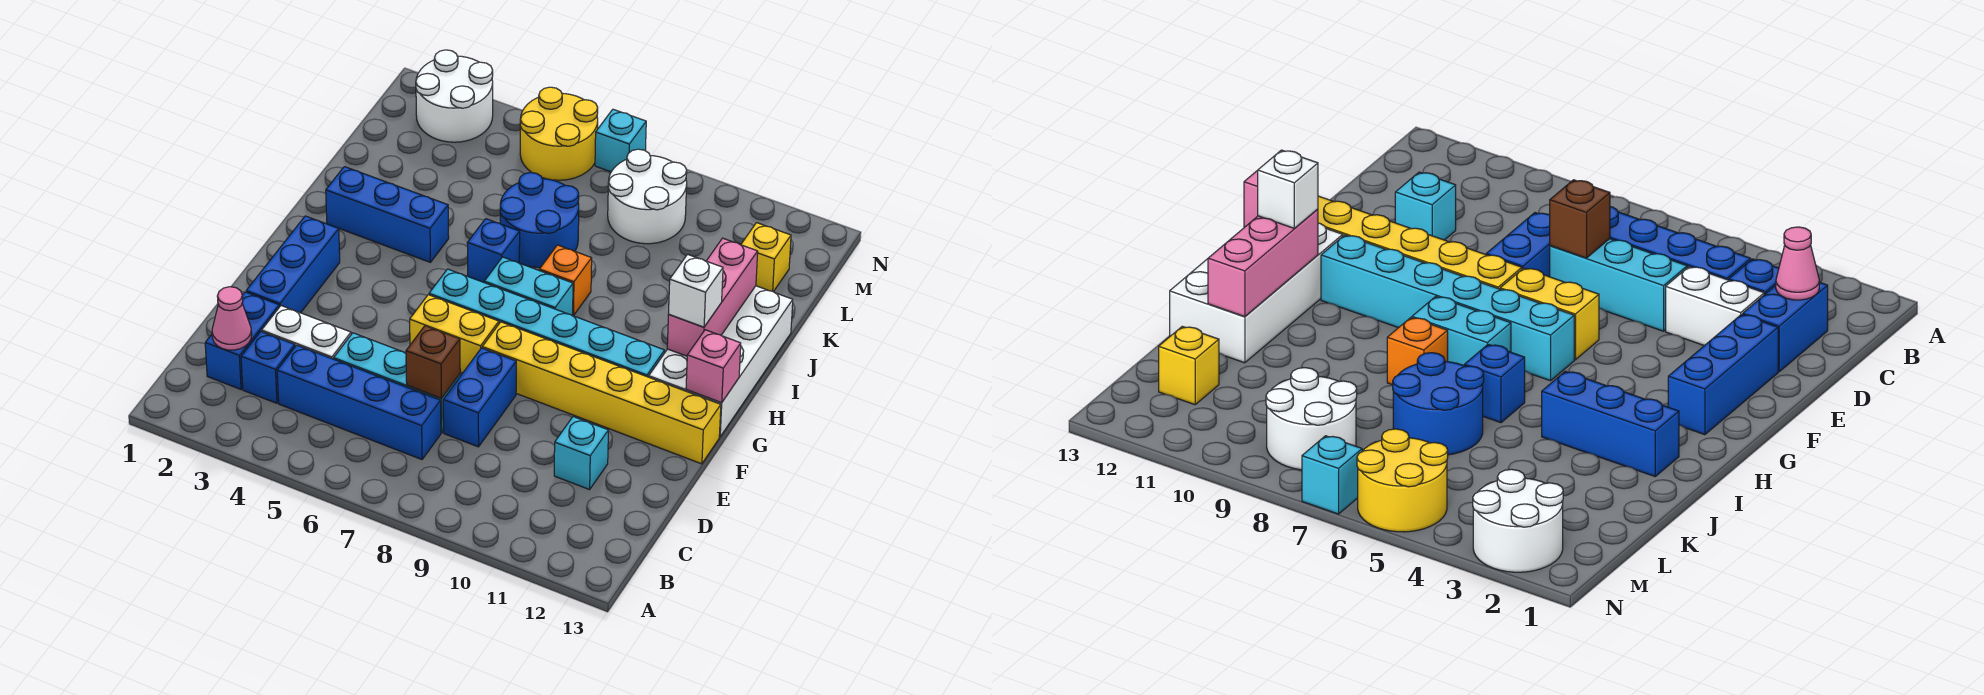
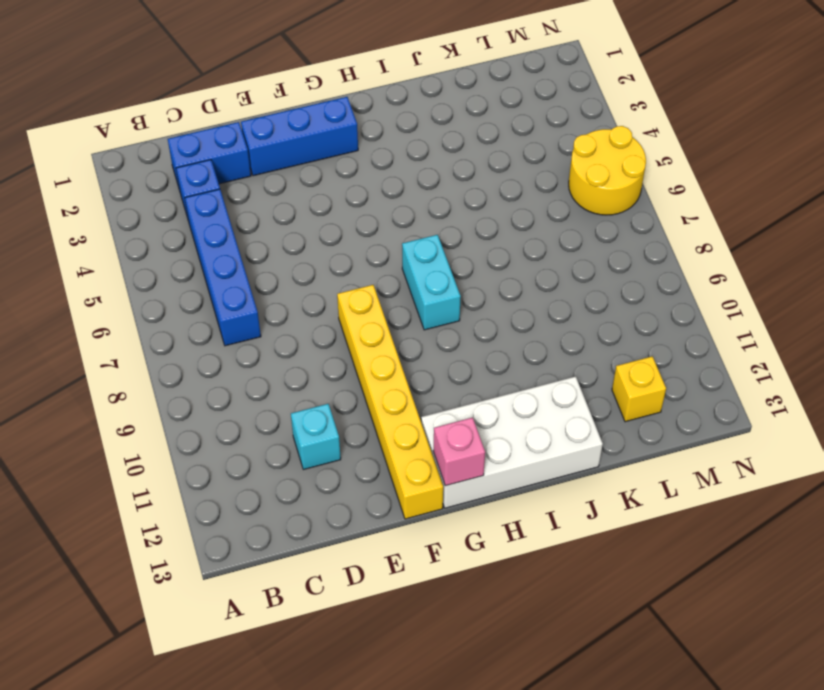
none -> white brick D3:D4 level 1
none -> cyan brick D5:D7 level 1
none -> blue brick D8:E8 level 1

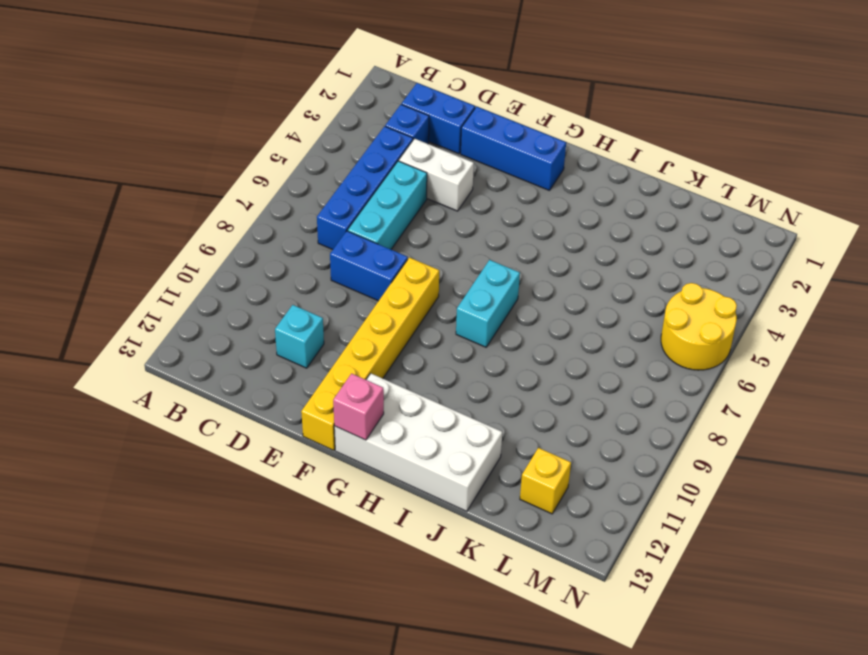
white brick D4:E4 level 1 -> white brick D3:D4 level 1
none -> yellow brick F6:F7 level 1
none -> cyan brick G6:G11 level 1
none -> blue brick I2:I4 level 1

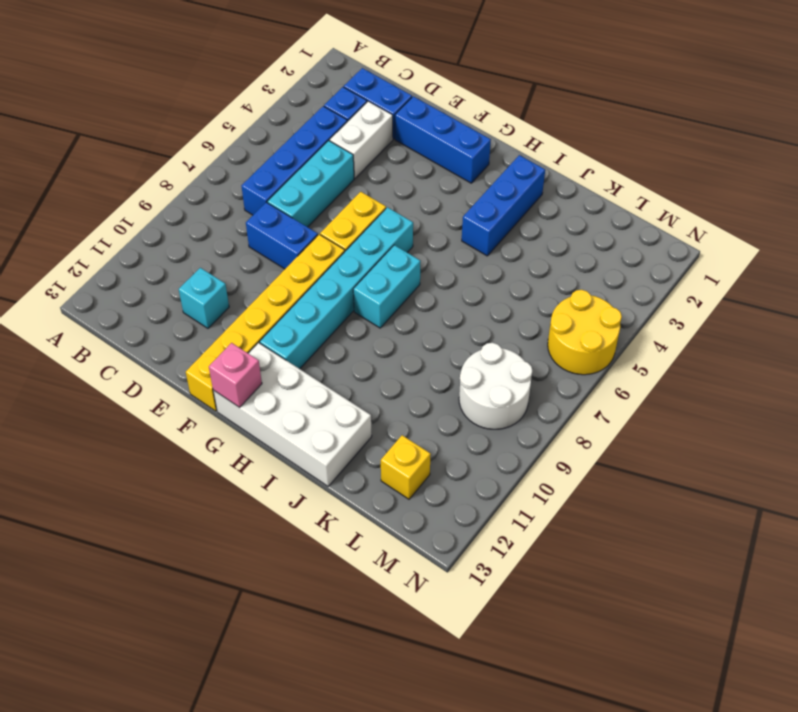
none -> blue brick I6 level 1
none -> orange brick I8 level 1
none -> blue round brick J6:K7 level 1

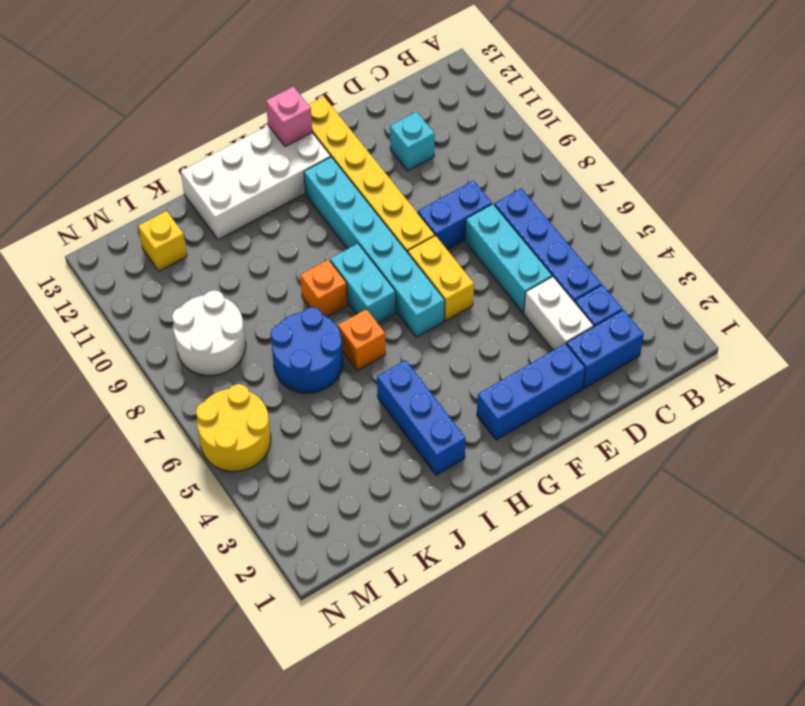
orange brick I6 level 1 -> blue brick I6 level 1
none -> white round brick M2:N3 level 1
none -> cyan brick N7 level 1
none -> pink cone C2 level 2

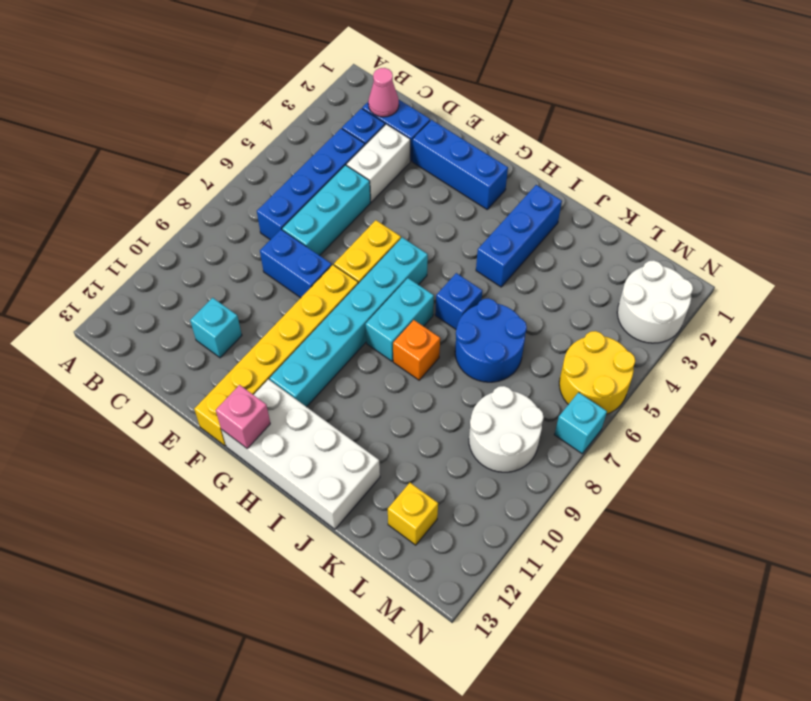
none -> brown brick D7 level 2
none -> pink brick H12:J12 level 2
none -> white brick H12 level 3

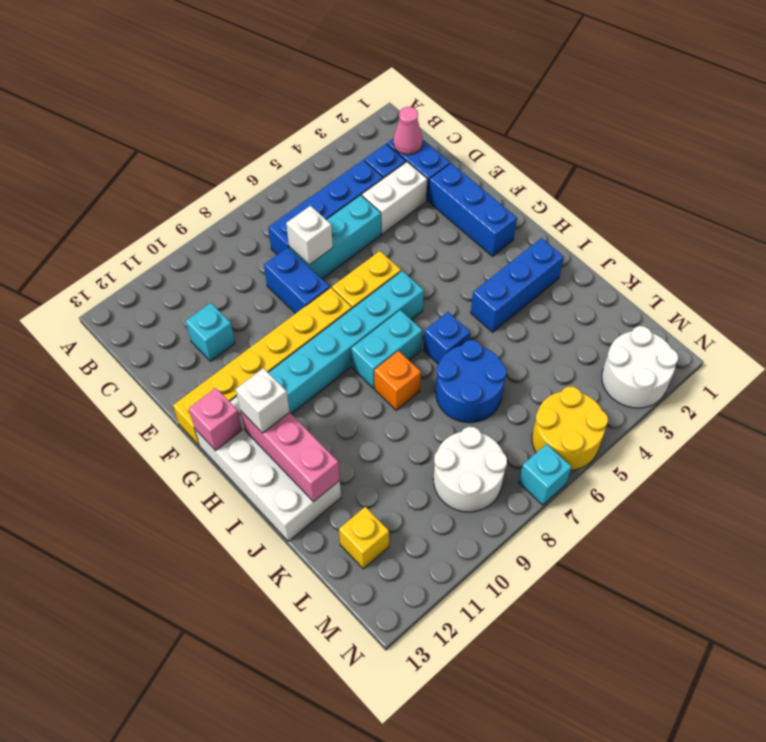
white brick D7 level 2 -> brown brick D7 level 2

